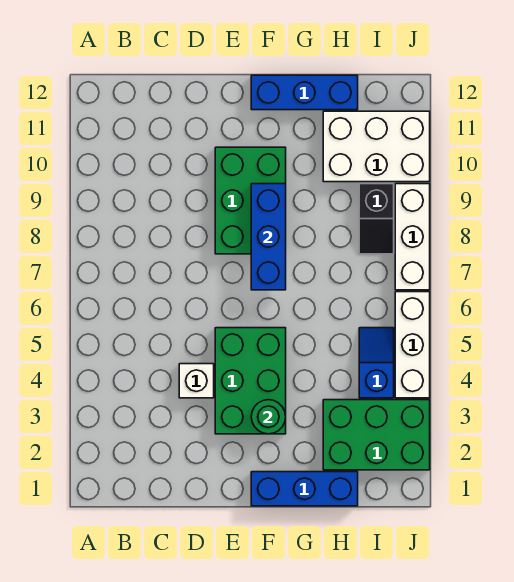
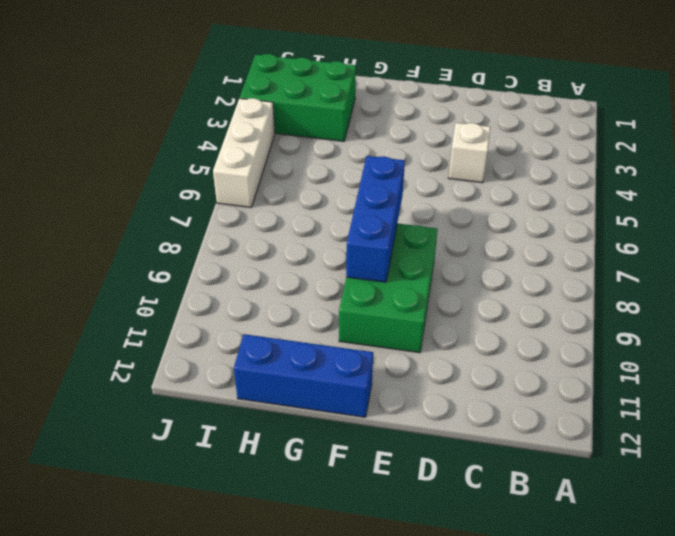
none -> green brick E3:F5 level 1
none -> blue brick F1:H1 level 1
none -> white brick H10:J11 level 1

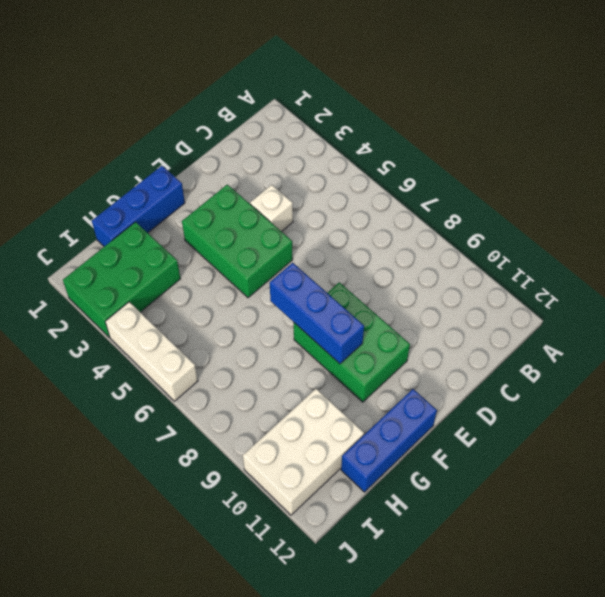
none -> blue slope I4:I5 level 1 top 4
none -> black slope I8:I9 level 1 top 9
none -> white brick J7:J9 level 1

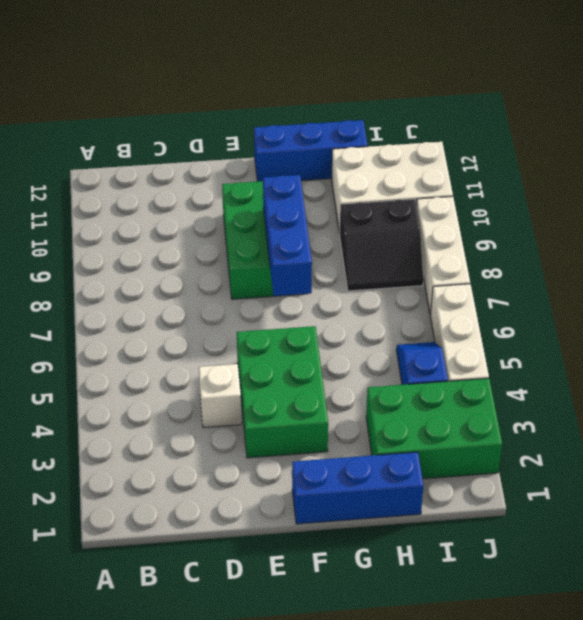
black slope H8:I9 level 1 top 9 -> black slope I8:I9 level 1 top 9
none -> green round brick F3 level 2

